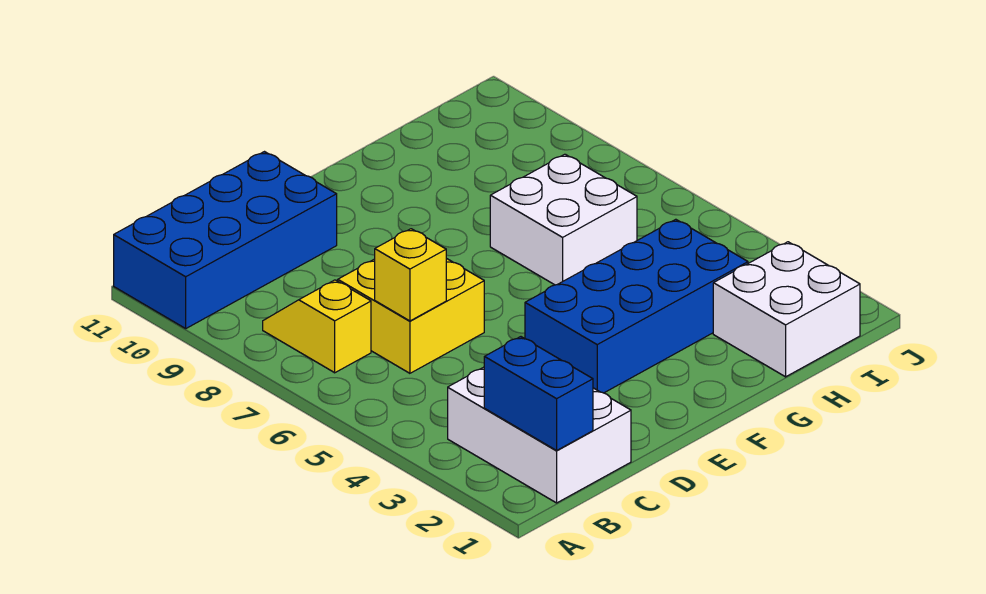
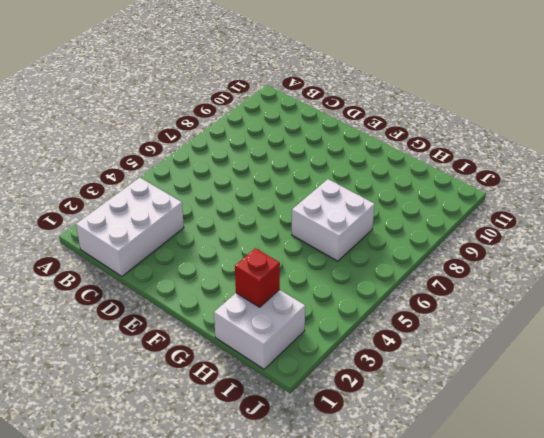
red brick H2 level 2 -> none
none -> blue brick A10:D11 level 1
none -> yellow slope B7:B8 level 1 top 7

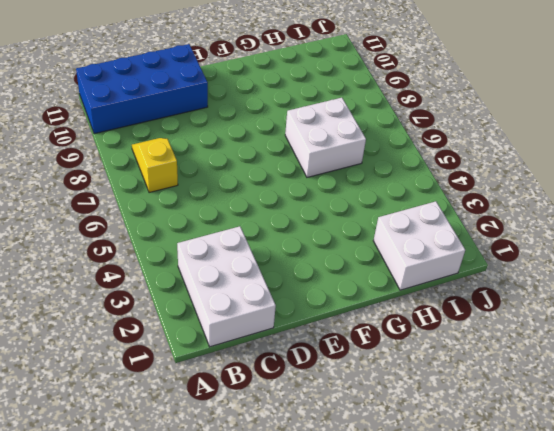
none -> yellow brick C6:D7 level 1
none -> blue brick E3:H4 level 1

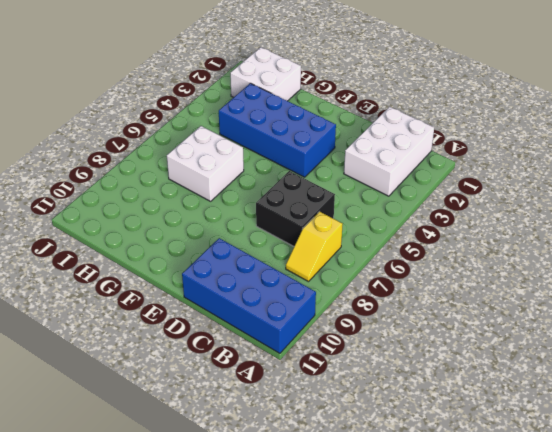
black brick C6:D7 level 1 -> yellow brick C6:D7 level 1
none -> blue brick B1:B2 level 2
none -> yellow brick C6 level 2

